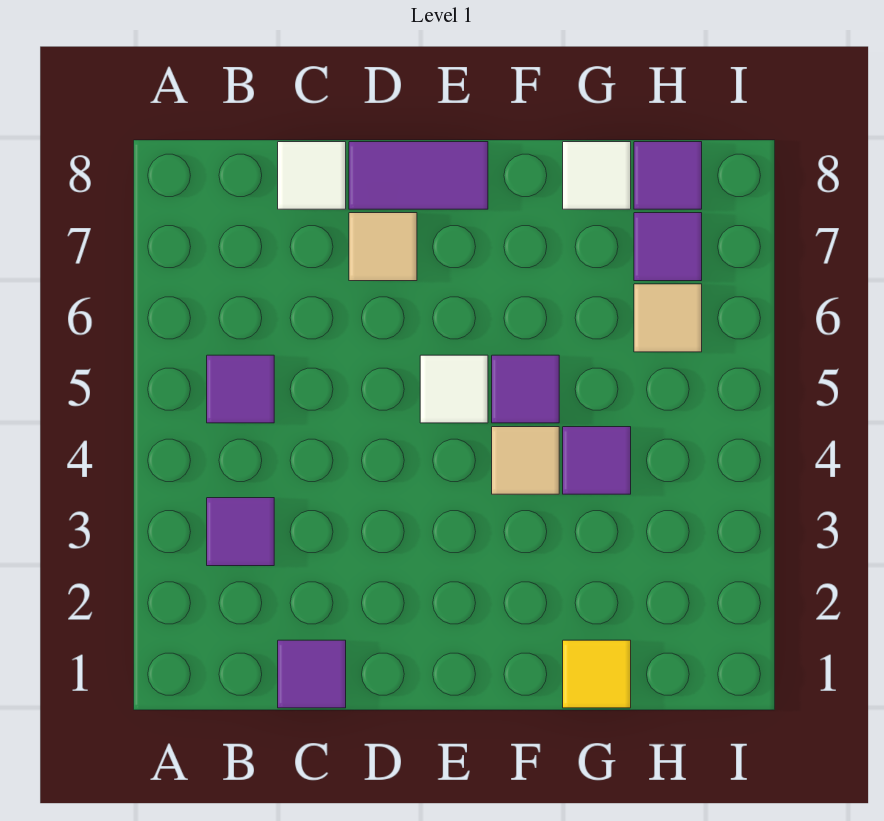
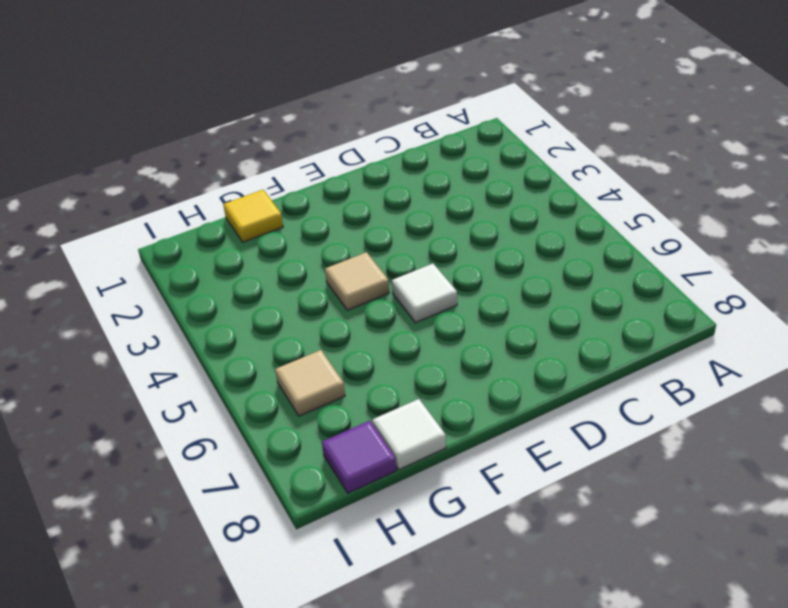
none -> purple tile B3 level 1
none -> purple tile B5 level 1
none -> purple tile C1 level 1

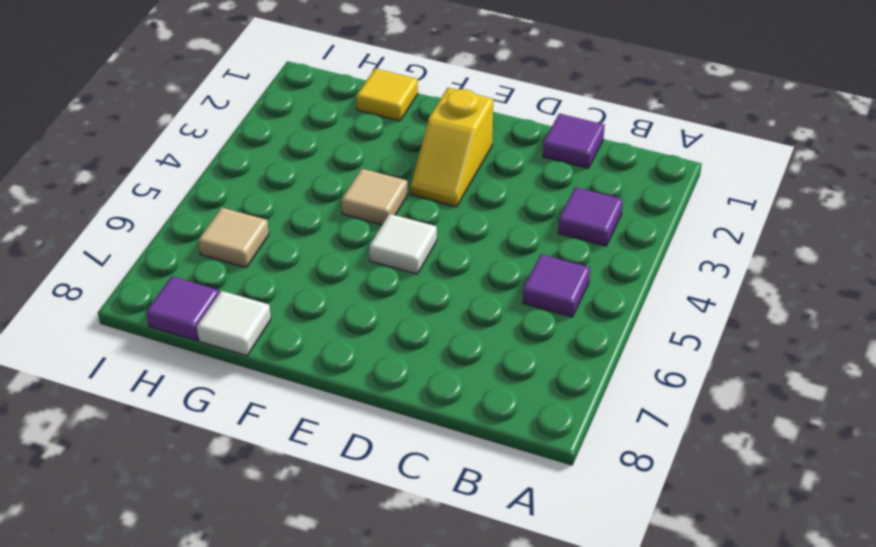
yellow slope E2:E3 level 1 top 2 -> none
none -> white tile C8 level 1
none -> tan tile D7 level 1
none -> purple tile D8:E8 level 1

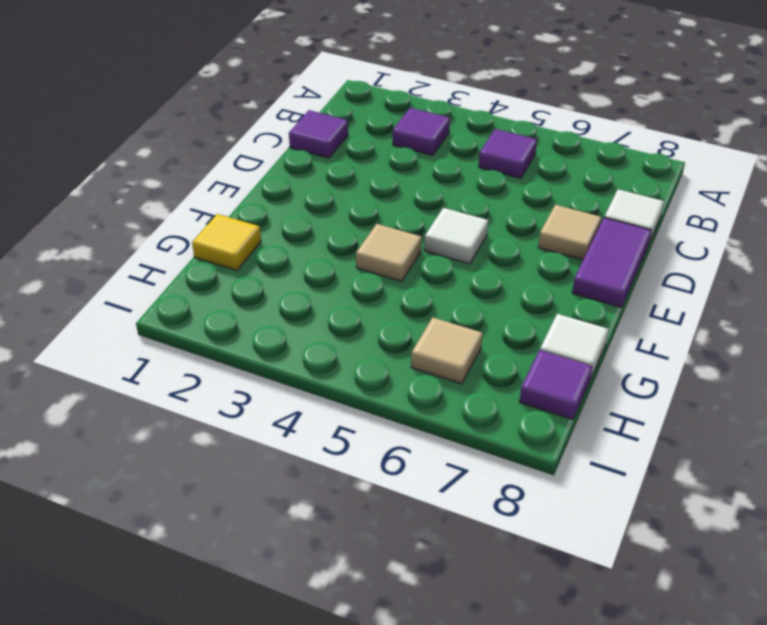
none -> purple tile F5 level 1
none -> purple tile G4 level 1
none -> purple tile H7 level 1

